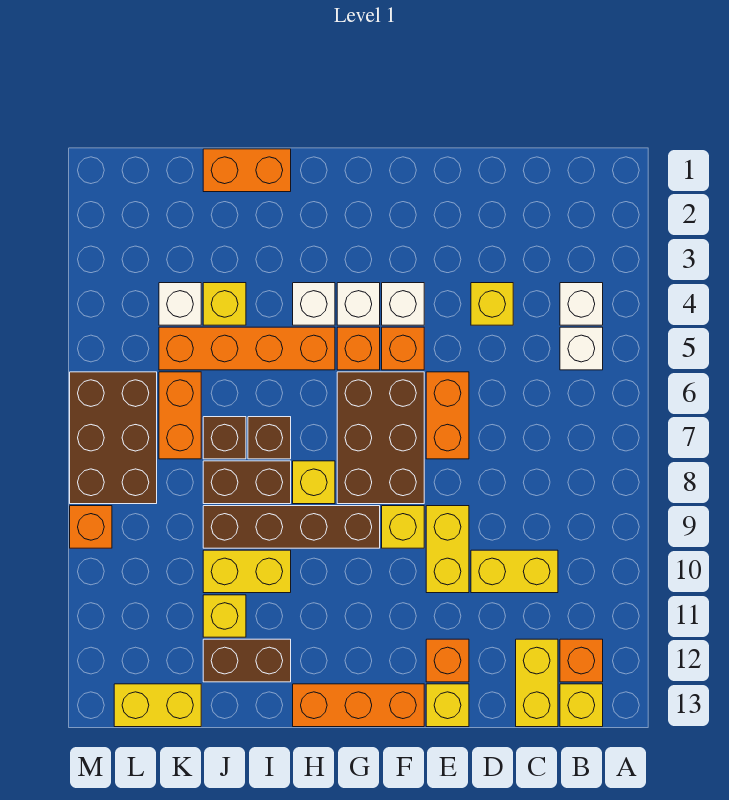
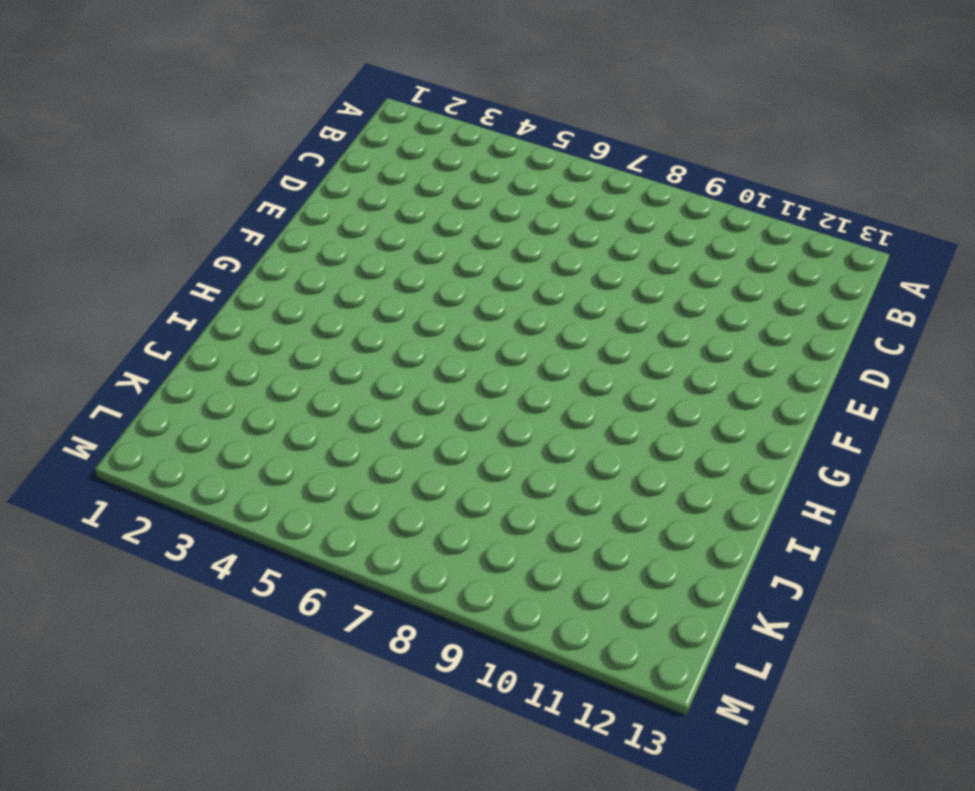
none -> white brick B4 level 1
none -> white brick B5 level 1
none -> orange brick B12 level 1
none -> yellow brick B13 level 1

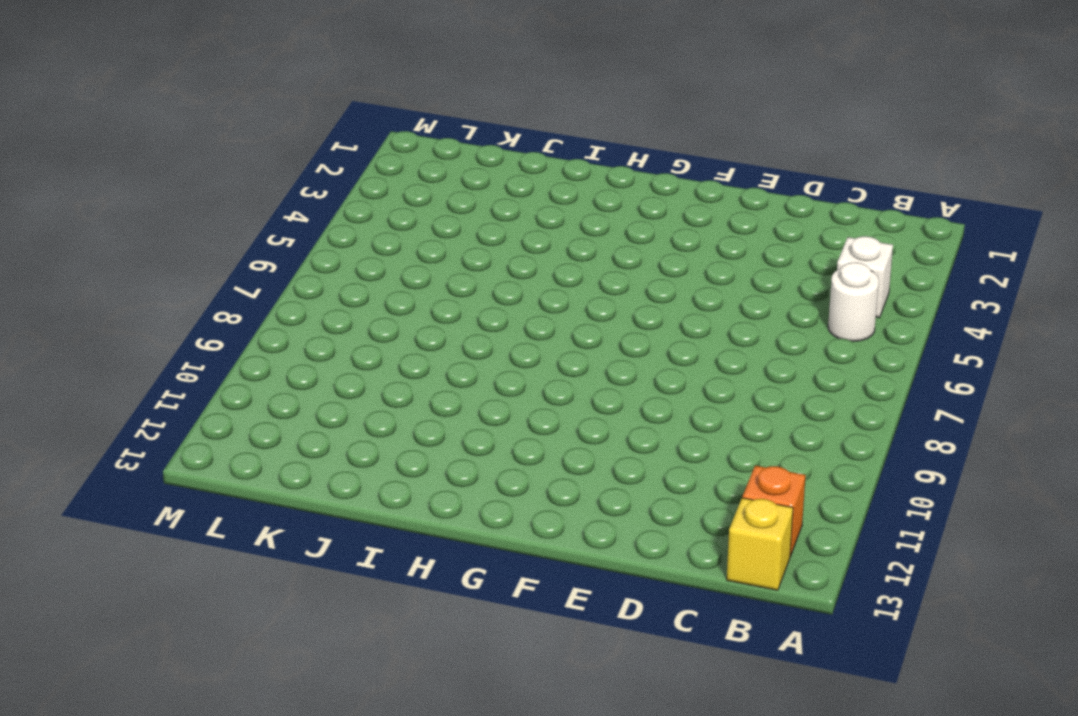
white round brick B5 level 1 -> white brick B5 level 1
none -> yellow brick C10:D10 level 1
none -> yellow brick C12:C13 level 1
none -> yellow brick D4 level 1
none -> orange brick E6:E7 level 1

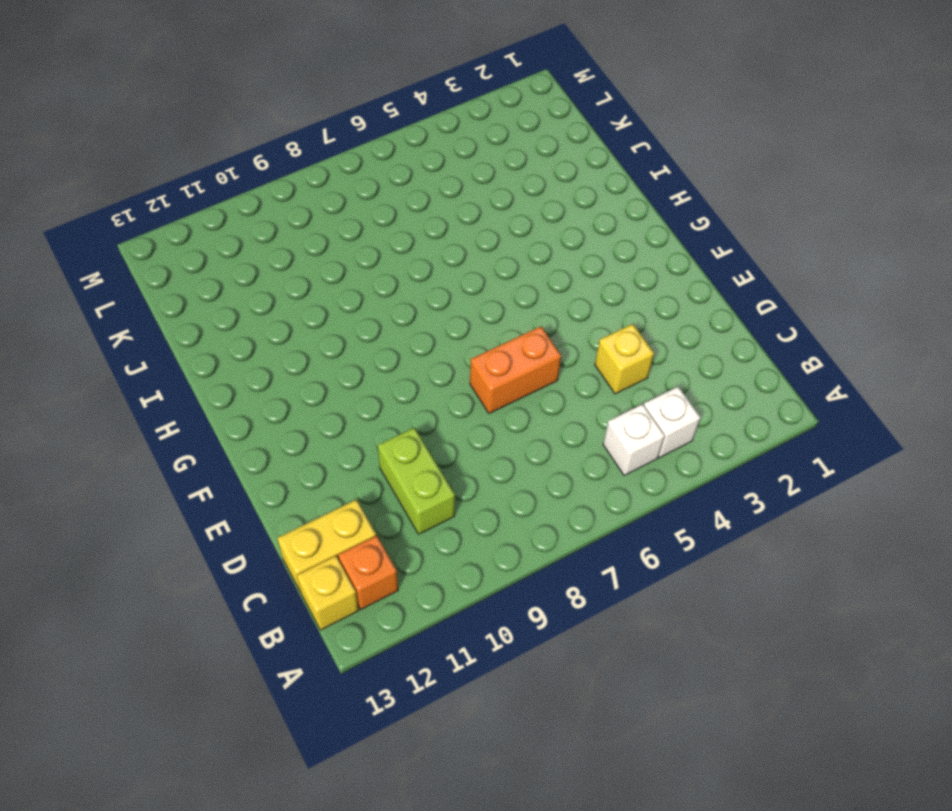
lime brick C10:D10 level 1 -> yellow brick C10:D10 level 1
none -> yellow brick E9:E10 level 1
none -> orange brick E12 level 1
none -> yellow brick E13 level 1
none -> white brick F4 level 1

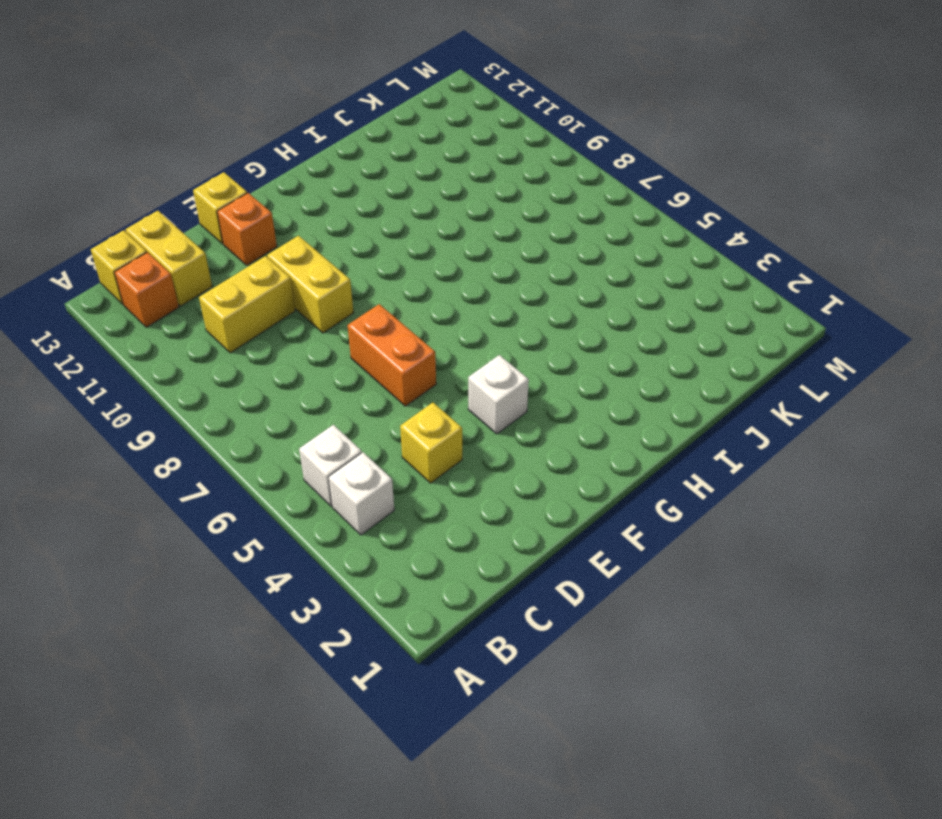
none -> orange brick F5 level 1
none -> brown brick F6:G8 level 1
none -> yellow brick F9 level 1
none -> orange brick F13:H13 level 1

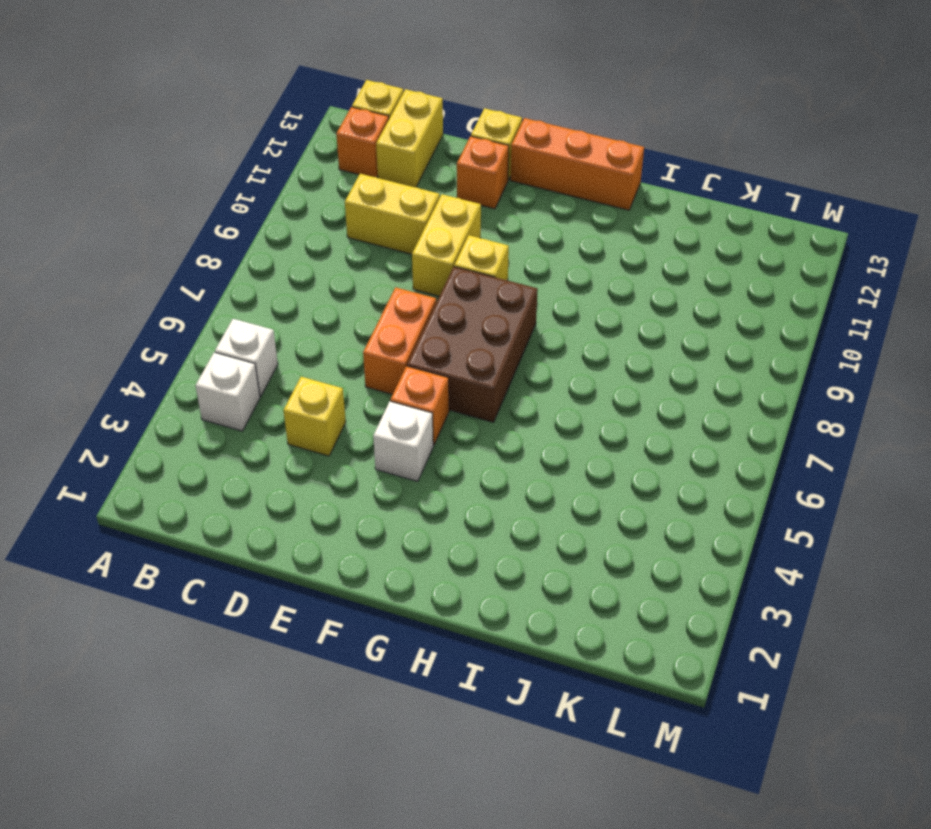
none -> white brick G4 level 1
none -> orange brick G5 level 1
none -> brown brick G9:J9 level 1
none -> white brick H4 level 1

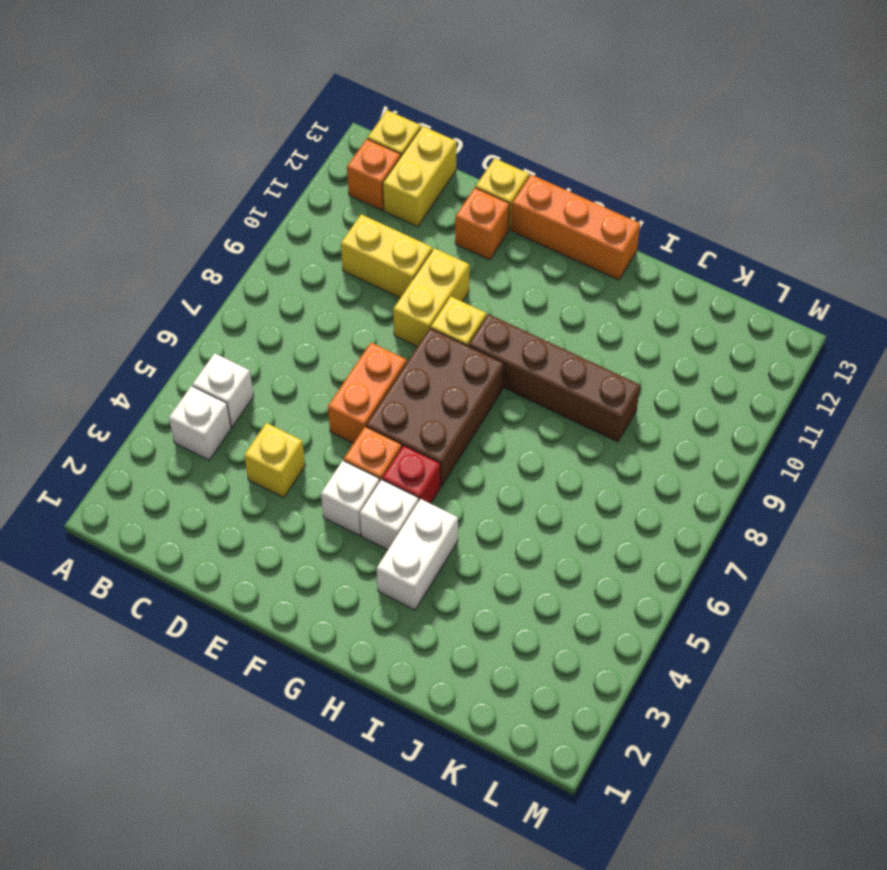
red brick G5 level 1 -> orange brick G5 level 1
white brick H3:H4 level 1 -> white brick H4 level 1
none -> orange brick H5:K5 level 1
none -> yellow brick H8 level 1
none -> orange brick I1:J1 level 1
none -> brown brick I7 level 1

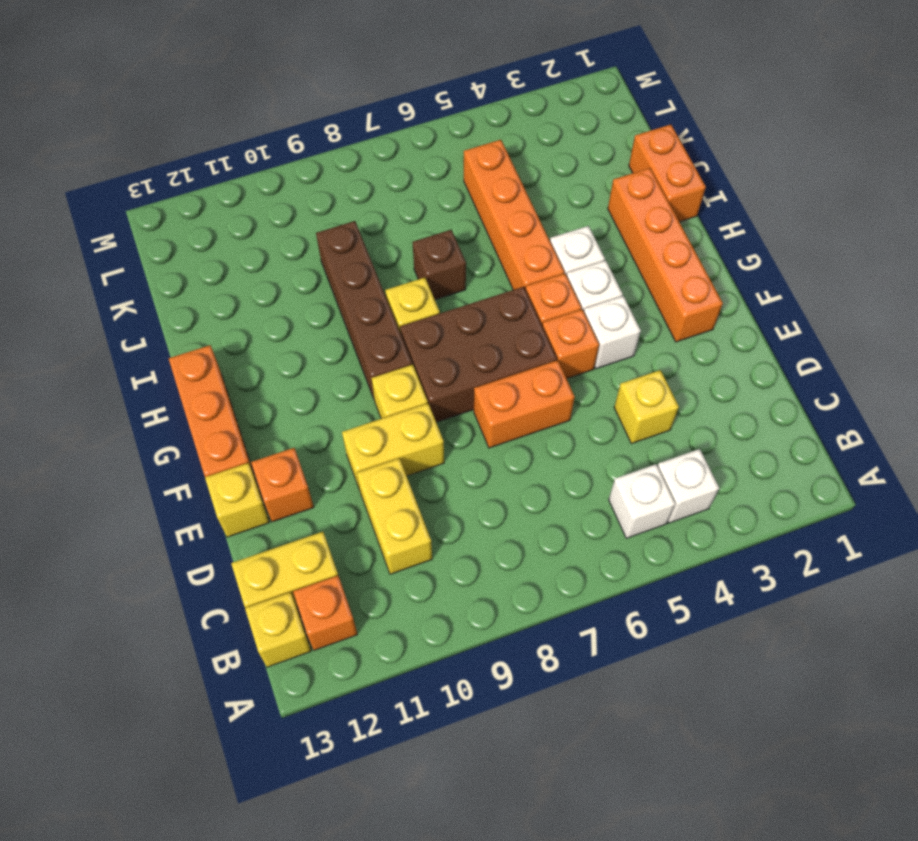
orange brick F2:I2 level 1 -> none
none -> brown brick I8:J8 level 1
none -> yellow brick I10:J10 level 1
none -> brown brick I12:J12 level 1
none -> yellow brick J4 level 1

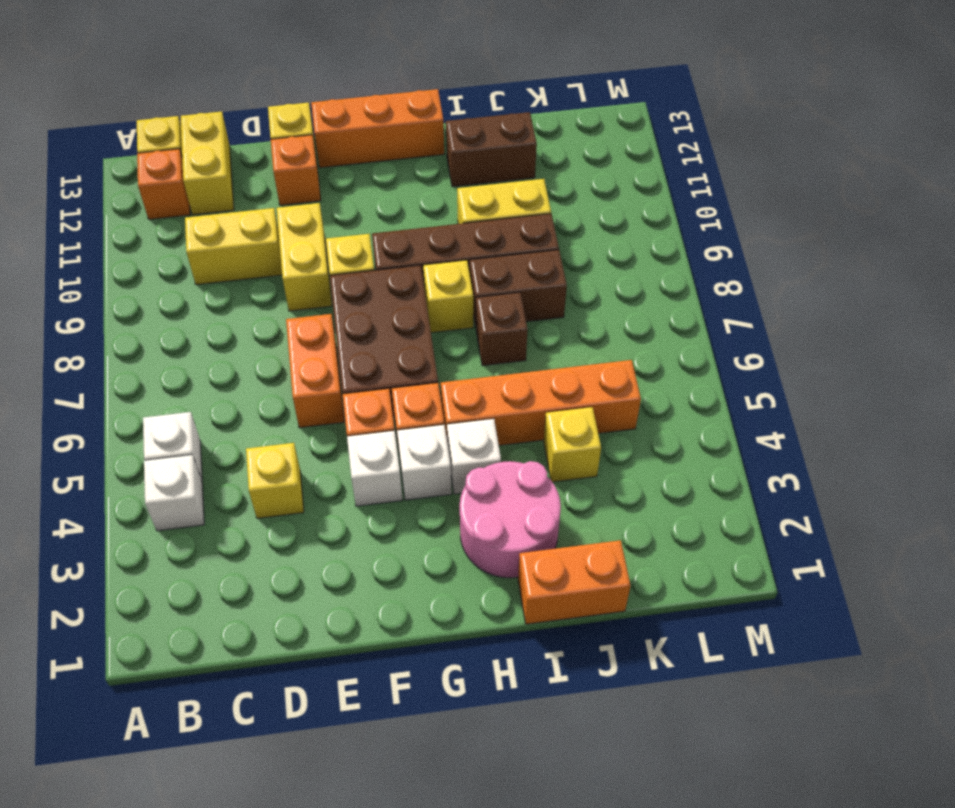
pink round brick H2:I3 level 1 -> none
none -> brown brick J7 level 1
none -> yellow brick J11 level 1
none -> white brick K4 level 1
none -> orange brick K6:K7 level 1

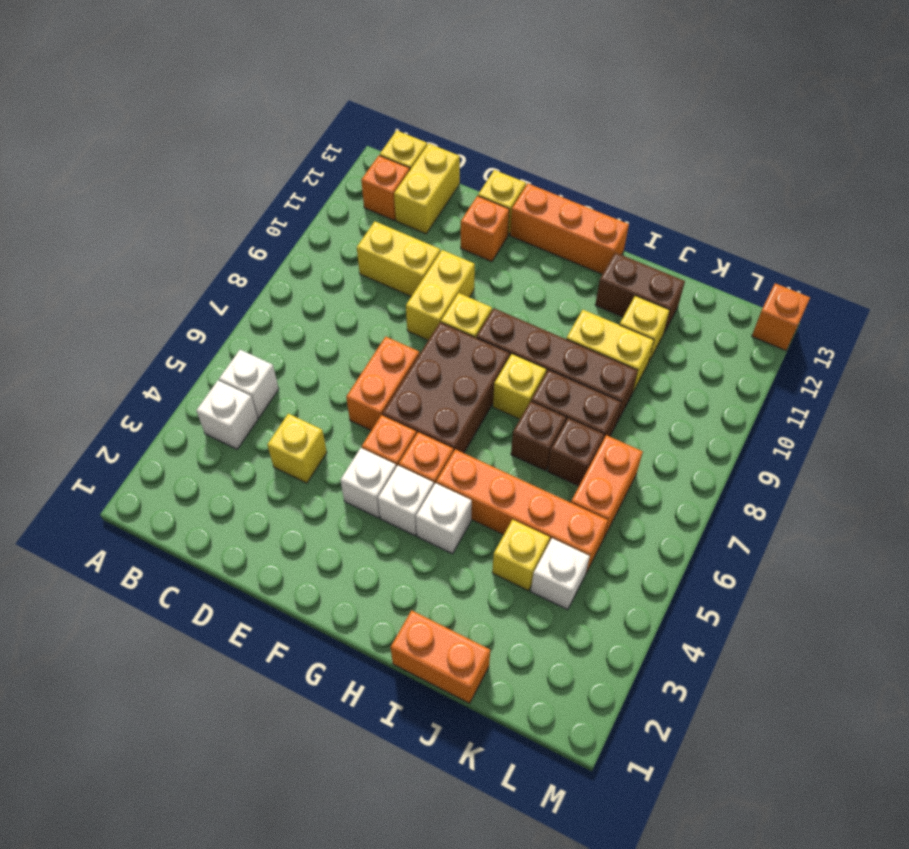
orange brick M13 level 1 -> orange brick M9 level 1
none -> yellow brick K13:L13 level 1
none -> brown brick L6:M8 level 1

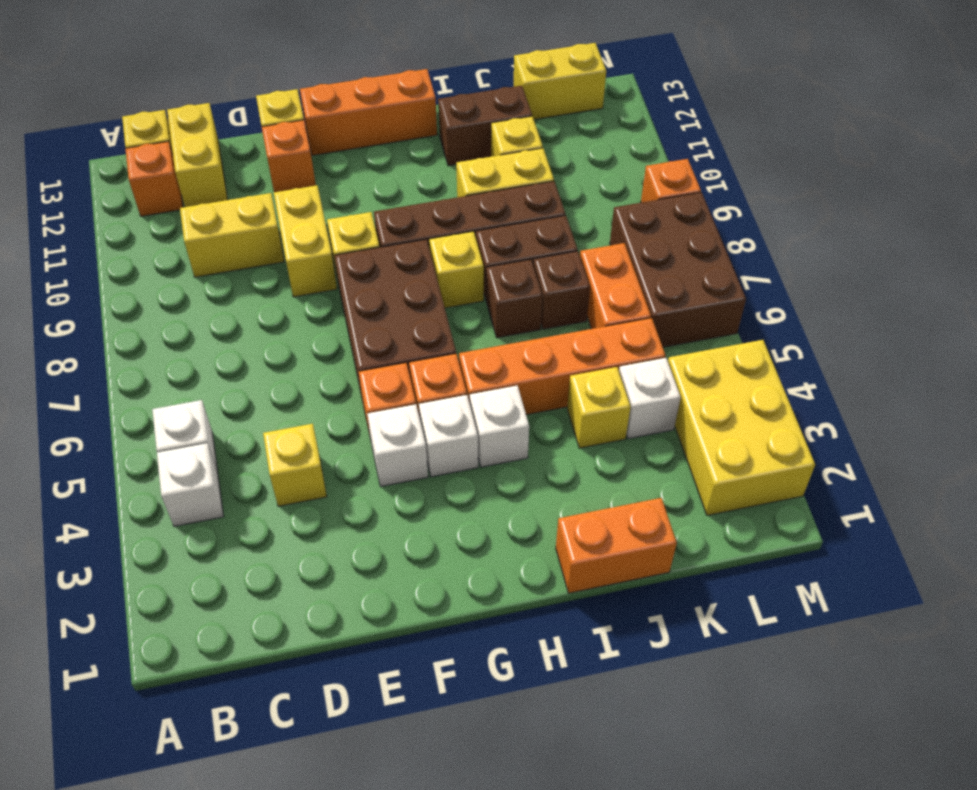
yellow brick L2:M4 level 1 -> none
none -> orange brick E6:E7 level 1

